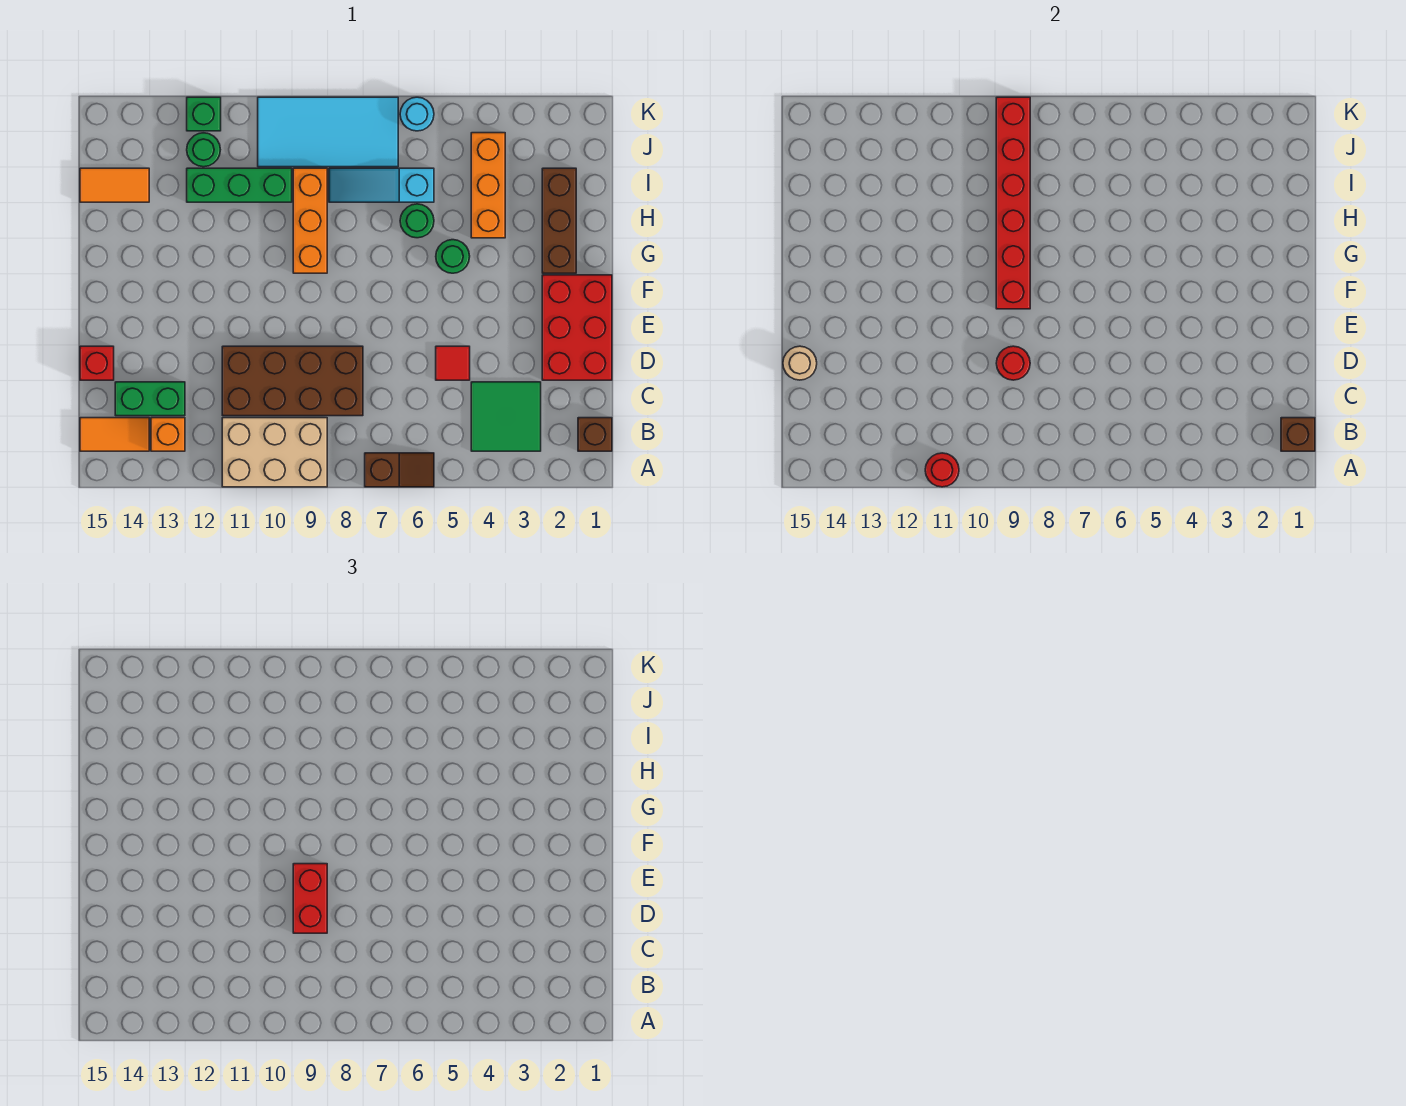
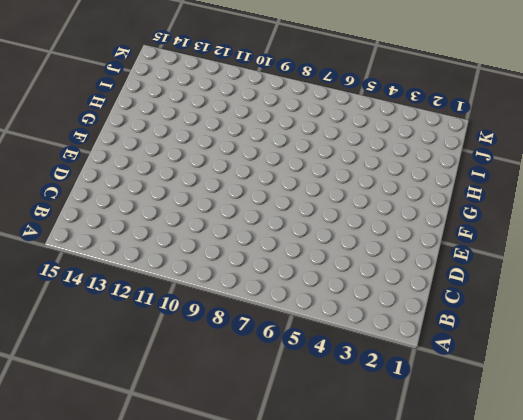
none -> brown slope A6:A7 level 1 top 7
none -> tan brick A9:B11 level 1
none -> brown brick B1 level 1

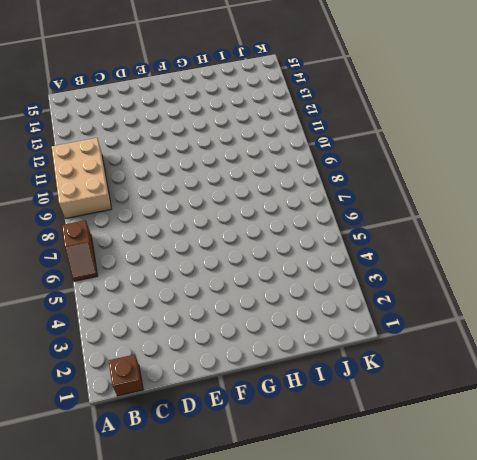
none -> green tile B3:C4 level 1
none -> orange brick B13 level 1
none -> orange tile B14:B15 level 1

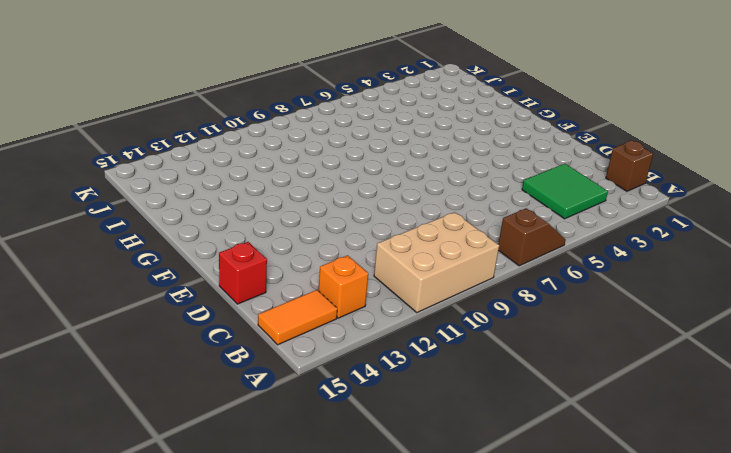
none -> brown brick C8:D11 level 1
none -> green brick C13:C14 level 1
none -> red brick D1:F2 level 1

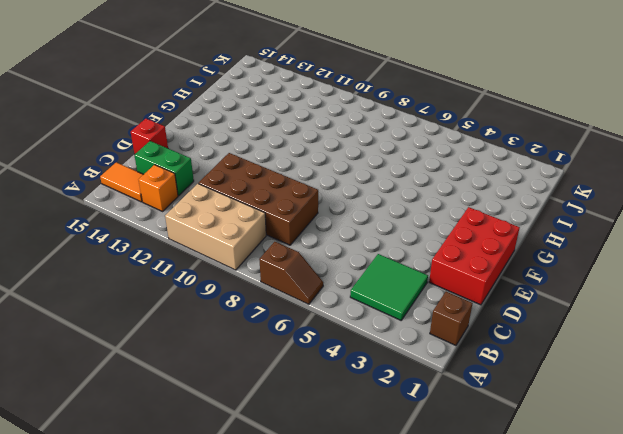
none -> red tile D5 level 1
none -> brown brick G2:I2 level 1
none -> green round brick G5 level 1

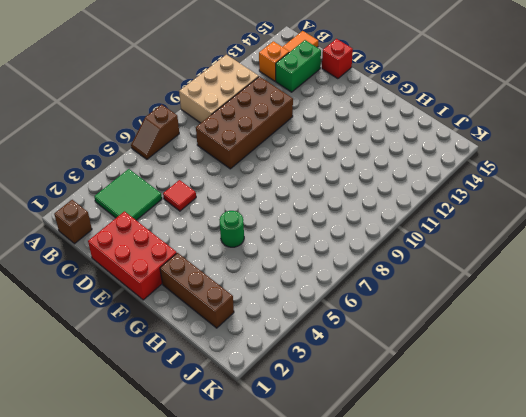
none -> orange brick G9:I9 level 1
none -> orange brick H4:J4 level 1
none -> green round brick H6 level 1

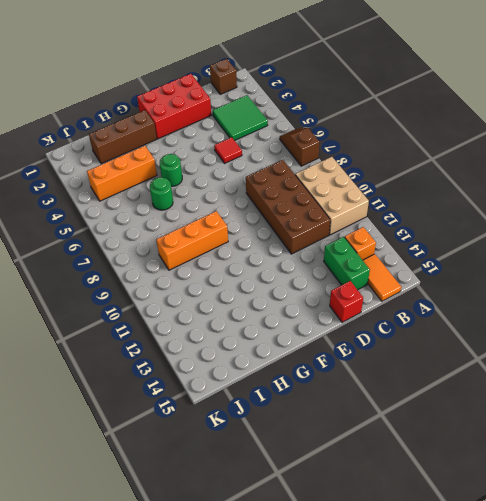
none -> cyan slope I6:I8 level 1 top 6
none -> green brick I10:I12 level 1
none -> orange tile I14:I15 level 1

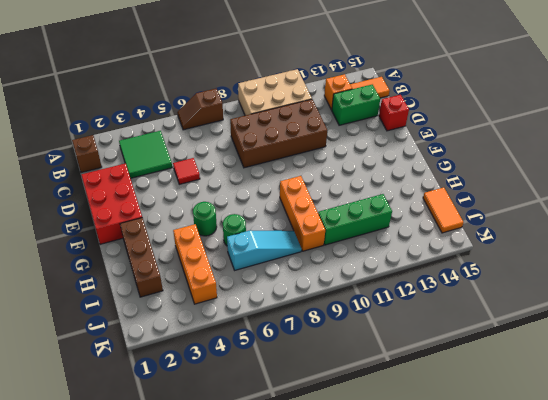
orange tile I15:J15 level 1 -> orange tile I14:I15 level 1
none -> cyan tile J7:K10 level 1
none -> green round brick J12 level 1
none -> cyan round brick K6 level 1

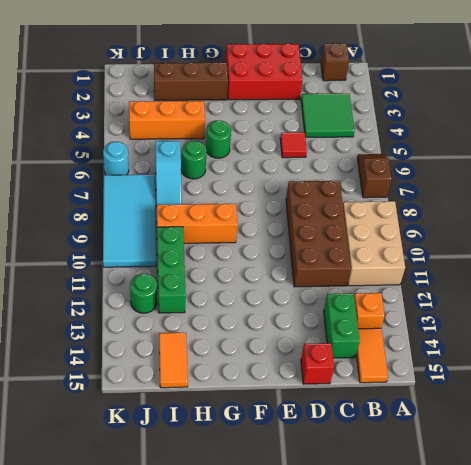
none -> green brick K12 level 1
none -> red round brick A11 level 2
none -> brown brick B1 level 2

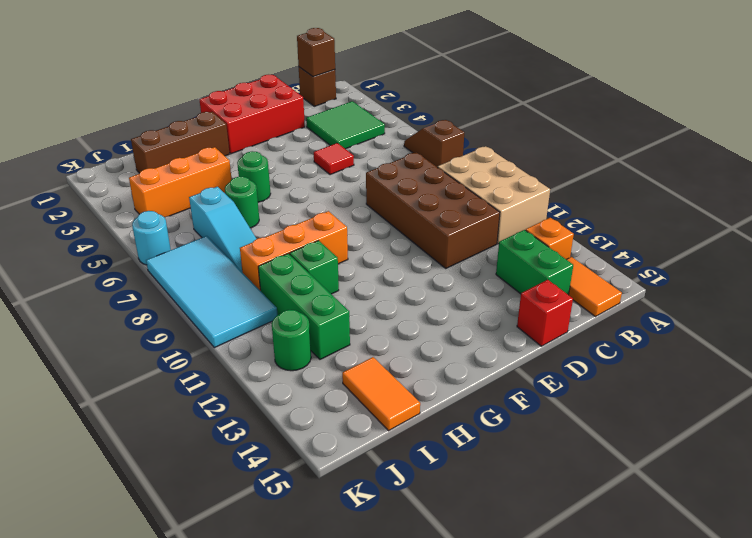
green brick H10 level 1 -> green brick K12 level 1
none -> red round brick A11 level 2
none -> red round brick D9 level 2
none -> tan round brick D15 level 2

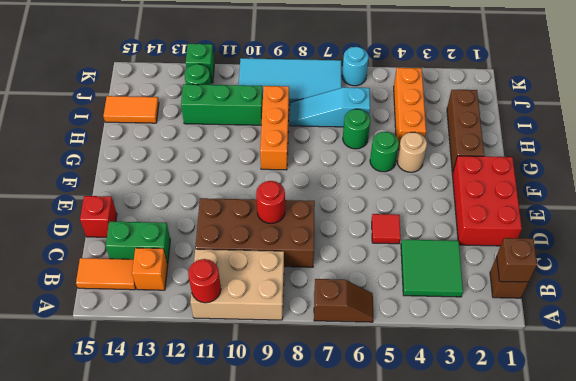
tan round brick G4 level 1 -> tan round brick D15 level 2
none -> red brick F9:K9 level 2
none -> red brick D9:E9 level 3

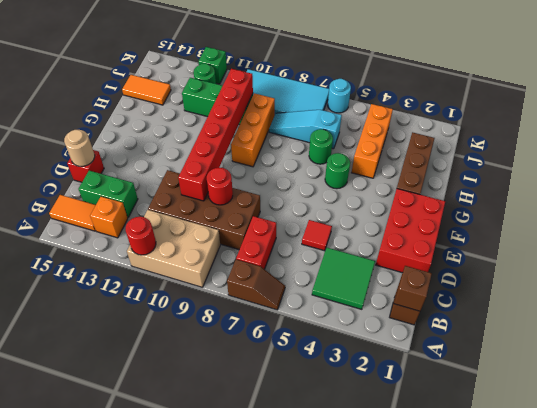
red brick B7:C7 level 1 -> red brick D9:E9 level 3
red brick D10:I10 level 2 -> red brick F9:K9 level 2

